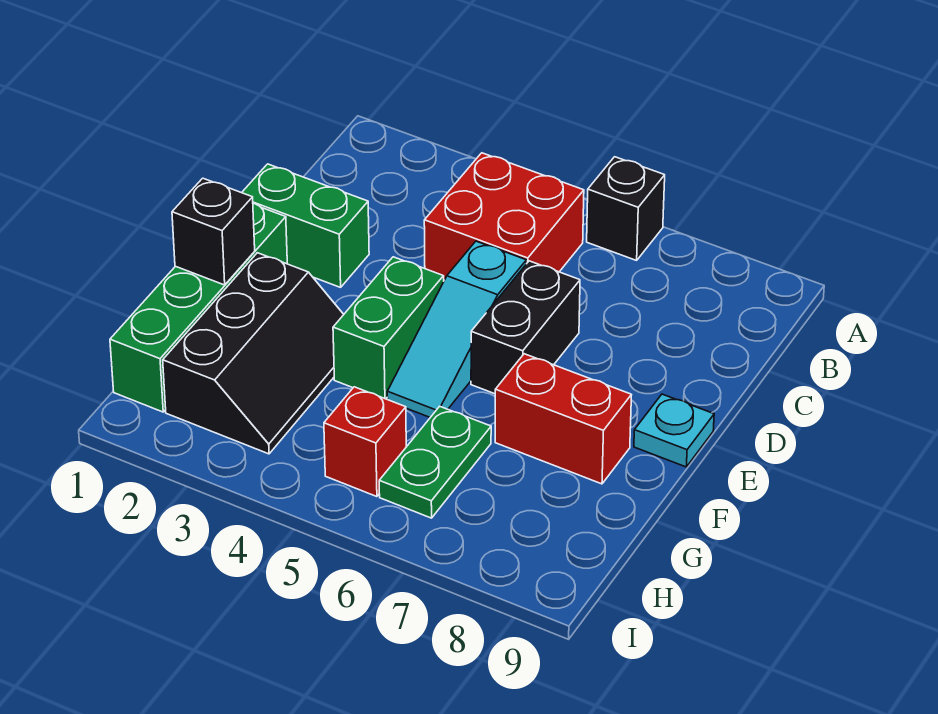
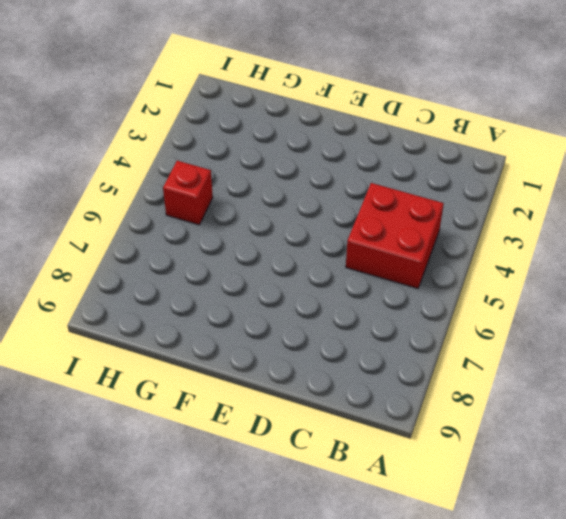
none -> black brick A6 level 1
none -> green brick D1:D2 level 1
none -> cyan slope D5:F5 level 1 top D

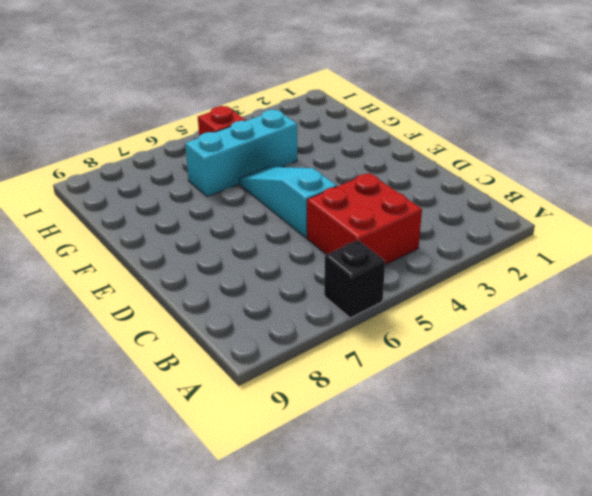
cyan brick G4:G6 level 1 -> green plate G6:H6 level 1
none -> green brick D1:D2 level 1
none -> black brick D6:E6 level 1
none -> green brick E1:H1 level 1

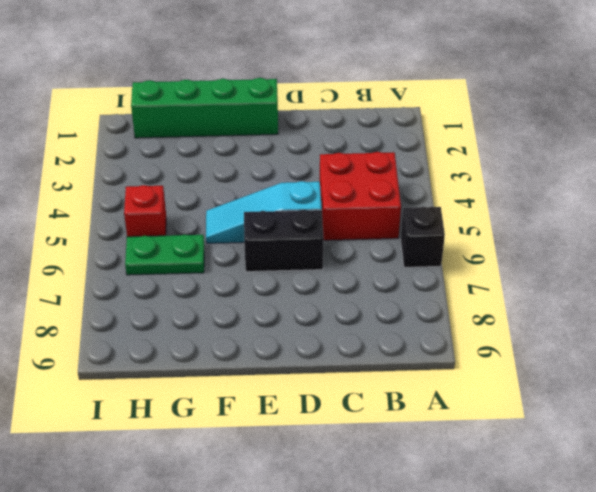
none -> green brick D1:D2 level 1
none -> green brick E4:F4 level 1
none -> cyan plate E9 level 1

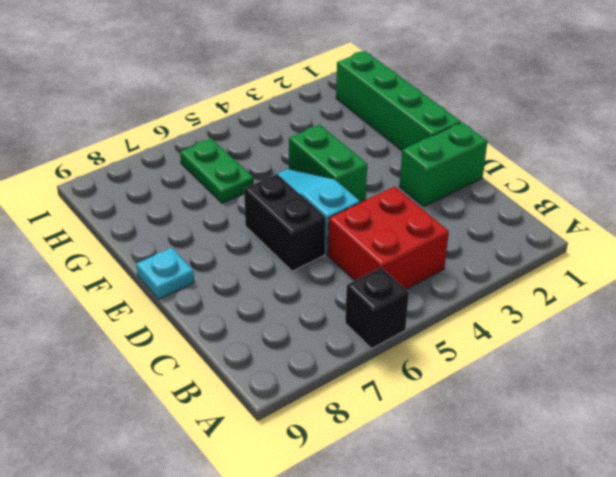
none -> black slope F2:H3 level 1 top 2
none -> red brick F7:F8 level 1
none -> red brick H5 level 1

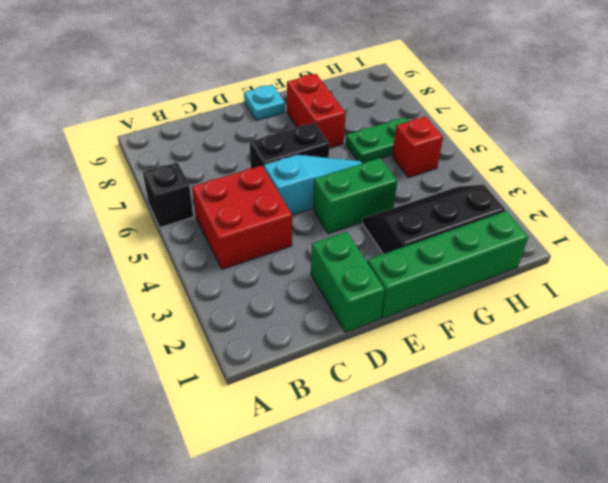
none -> black brick F1 level 2

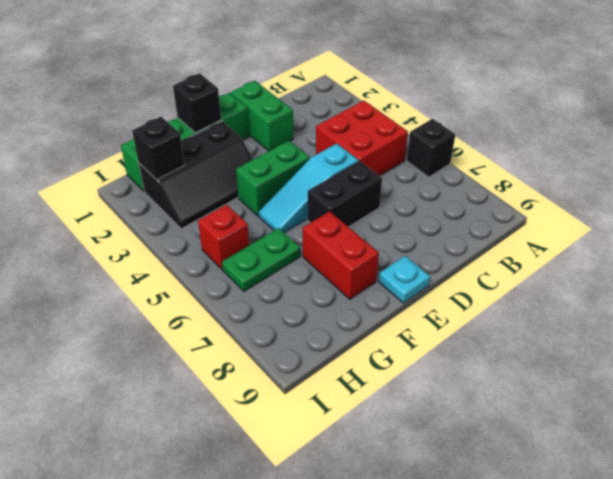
black brick H2 level 2 -> none

